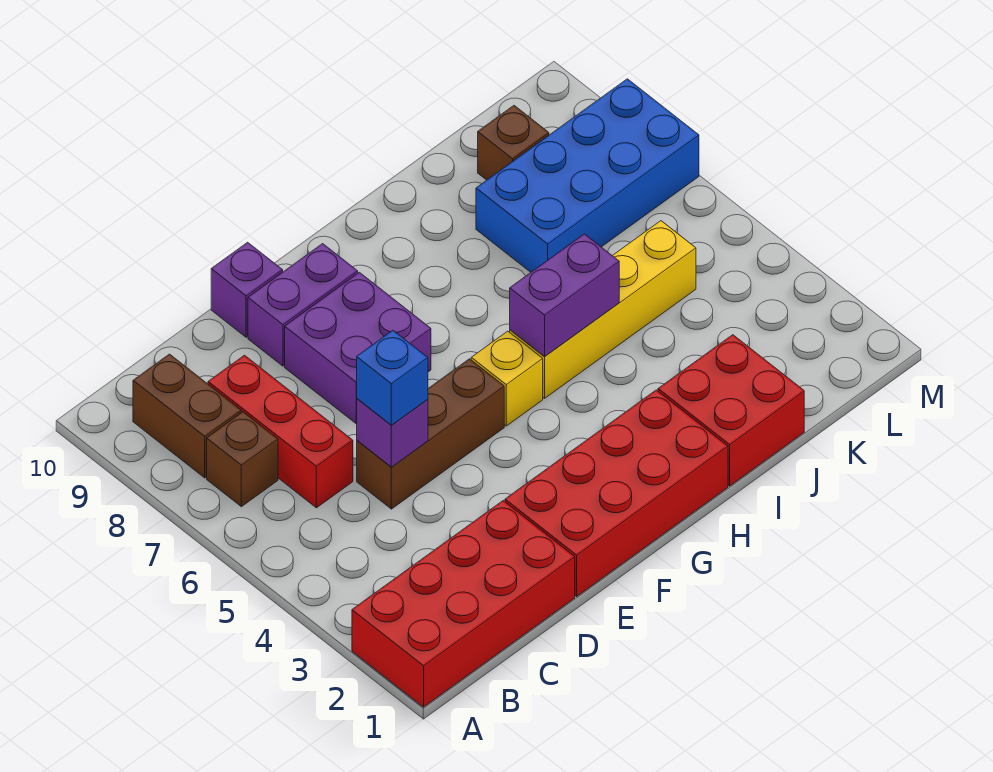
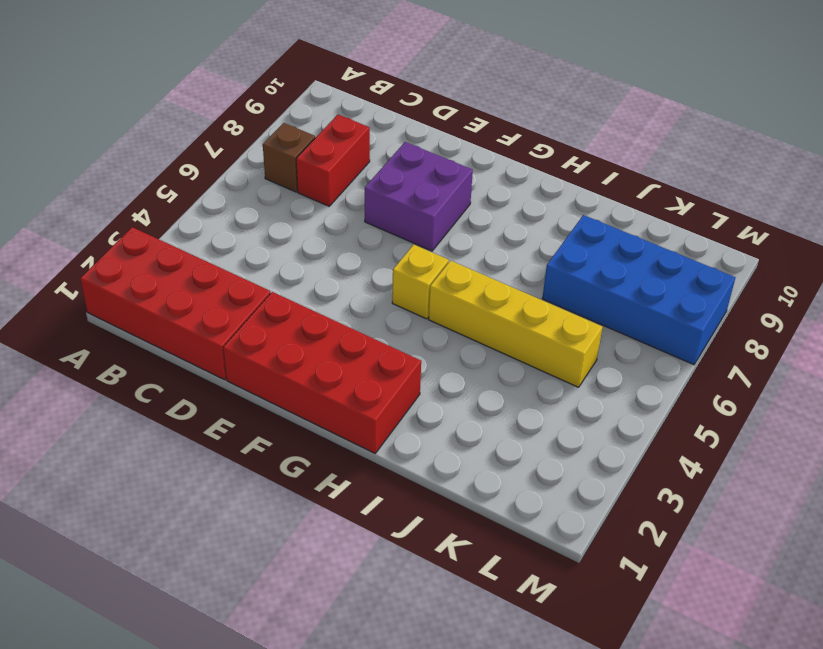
red brick C7:C8 level 1 -> red brick C6:C8 level 1
none -> brown brick B8:B9 level 1
none -> brown brick D5:F5 level 1
none -> purple brick E9:F9 level 1

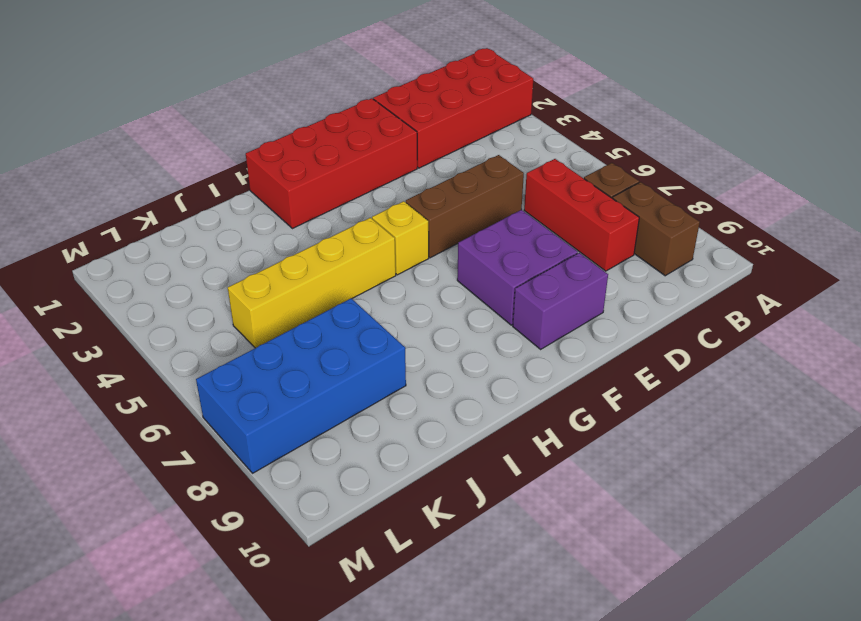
none -> purple brick E10 level 1
none -> red brick I1:J2 level 1
none -> brown brick K9 level 1

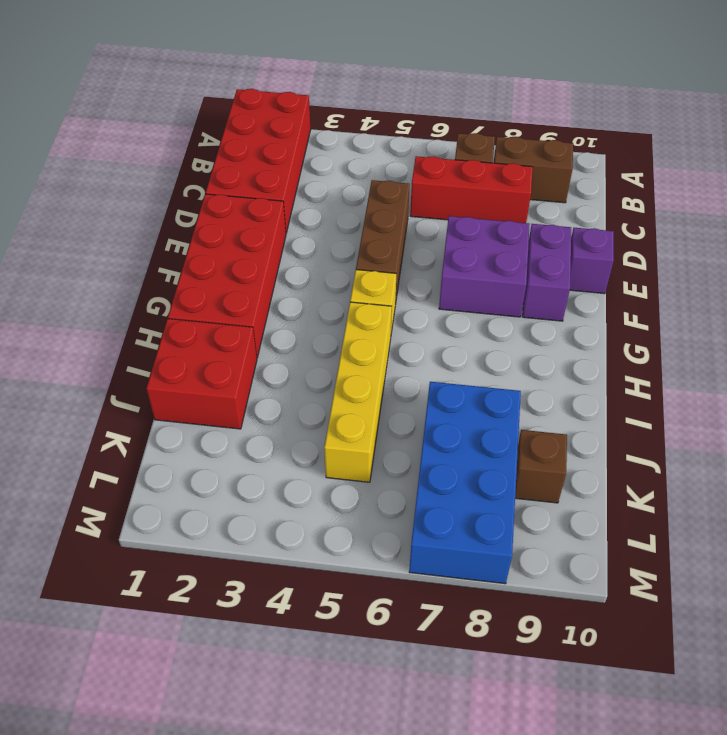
none -> purple brick D5 level 2
none -> purple brick H5:I5 level 2
none -> blue brick D5 level 3

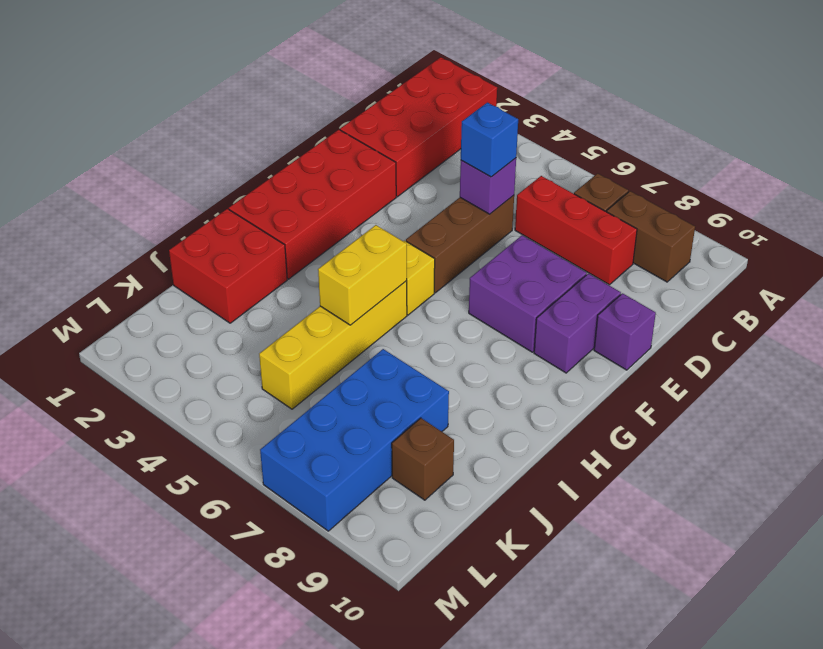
yellow brick H5:I5 level 2 -> purple brick H5:I5 level 2

